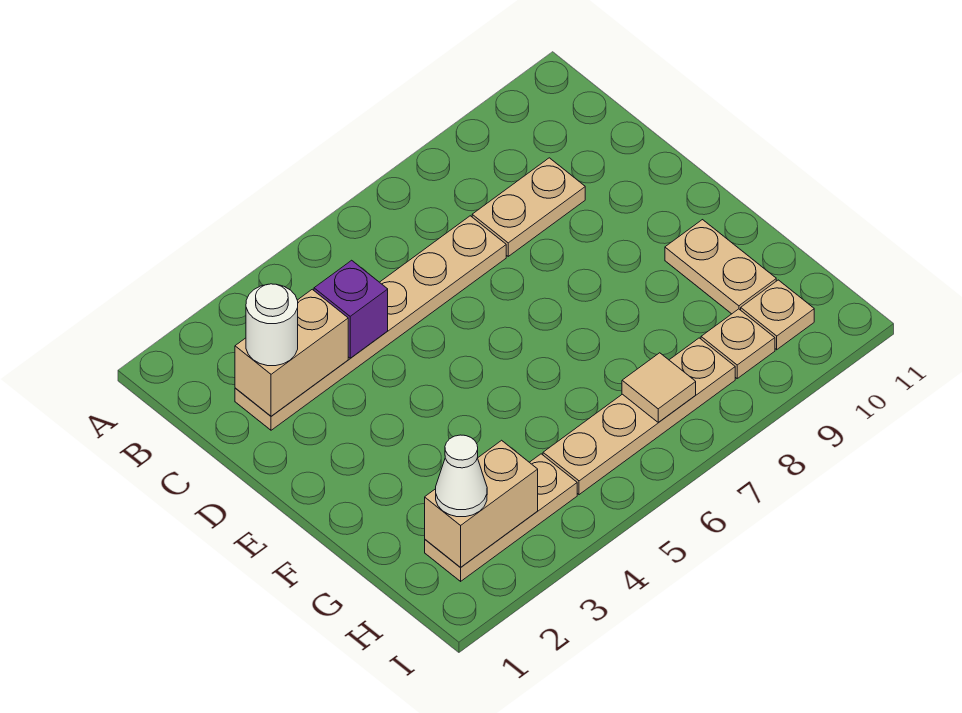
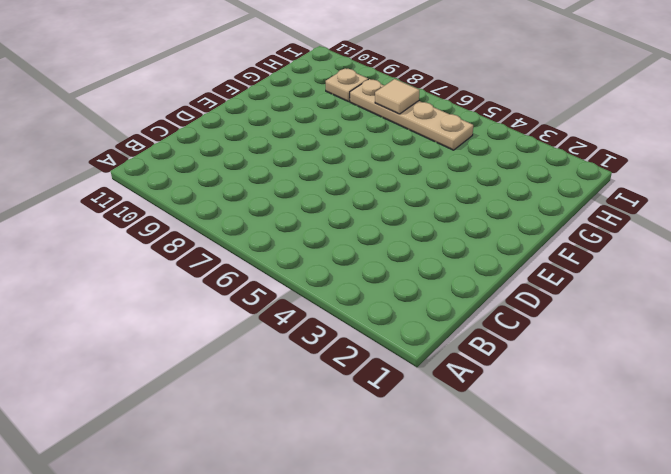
none -> tan plate C2:C7 level 1
none -> tan plate C8:C9 level 1
none -> tan plate F10:G10 level 1

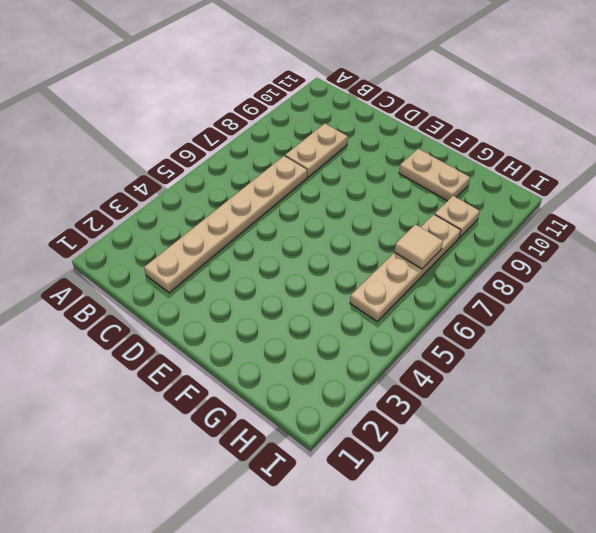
none -> tan plate H2:H4 level 1
none -> tan plate H10 level 1
none -> tan brick C2:C3 level 2

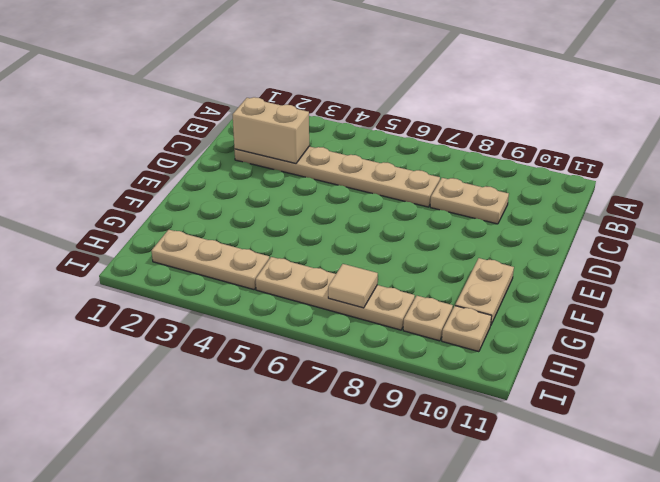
none -> purple brick C4 level 2
none -> tan brick H2:H3 level 2
none -> white round brick C2 level 3

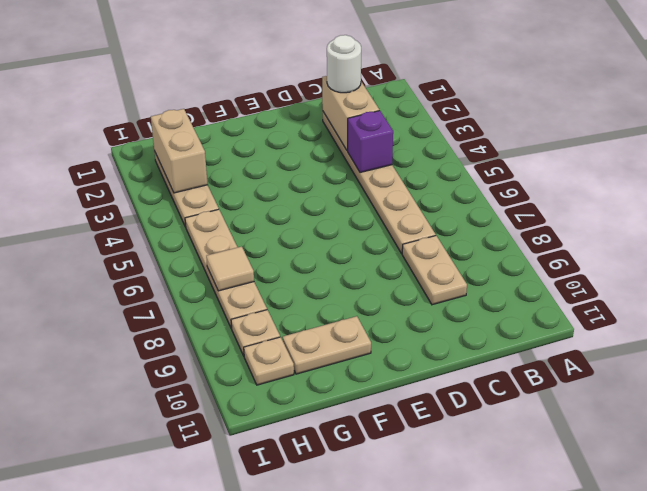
none -> white cone H2 level 3

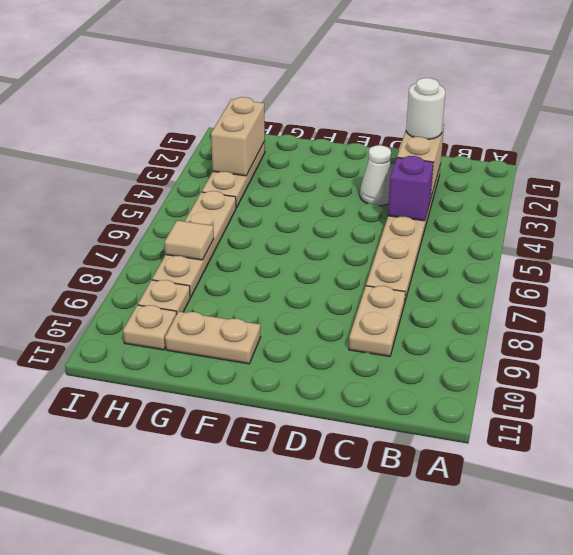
white cone D3 level 1 -> white cone H2 level 3

